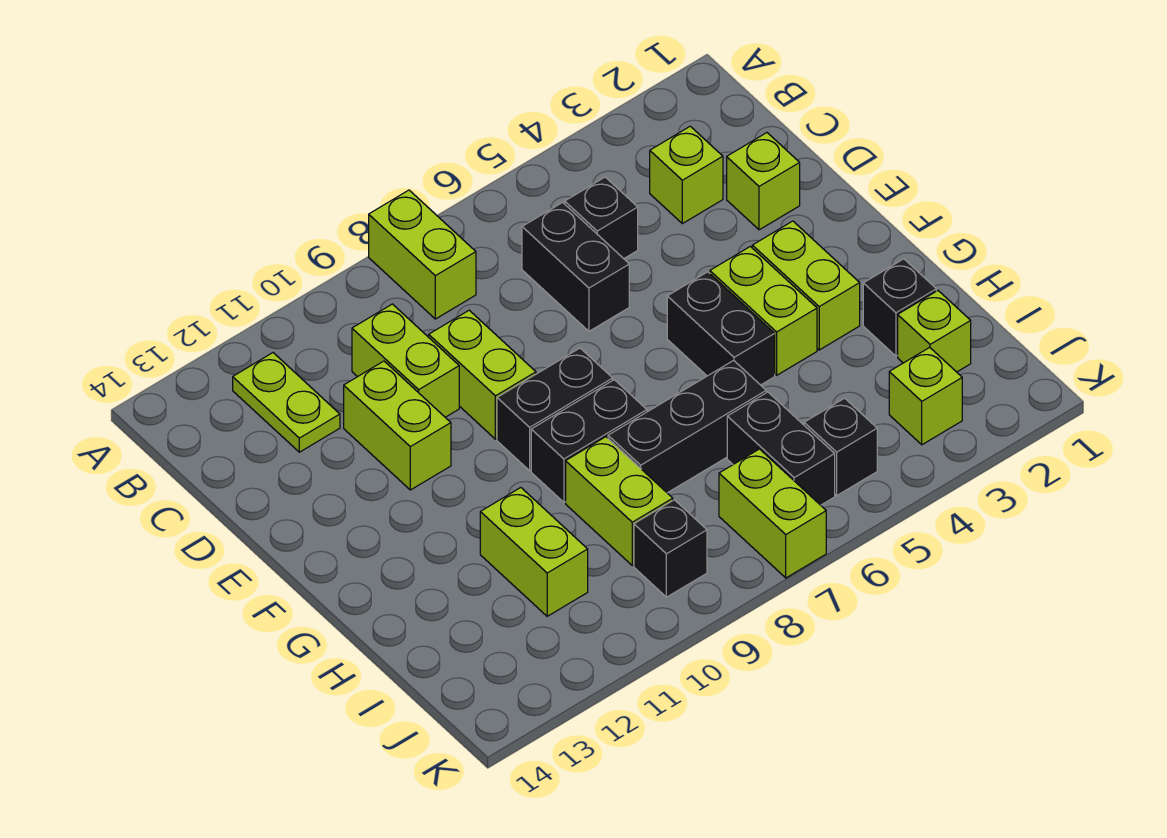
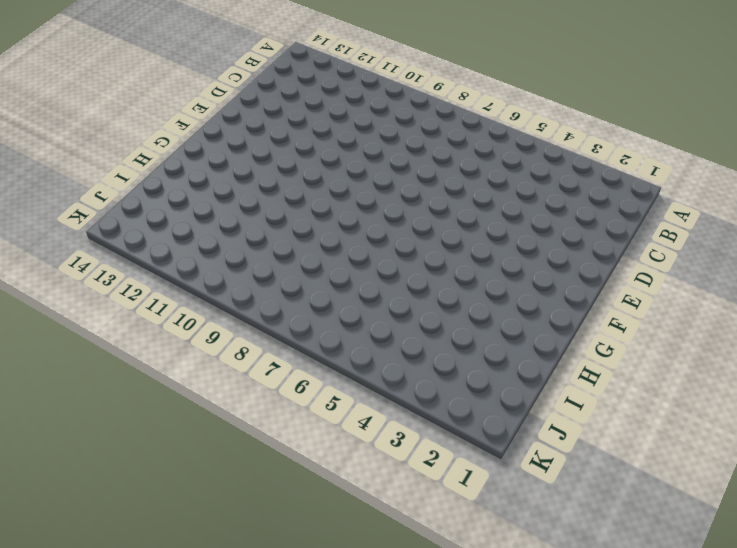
none -> lime brick A8:B8 level 1
none -> lime plate B12:C12 level 1
none -> lime brick C3 level 1

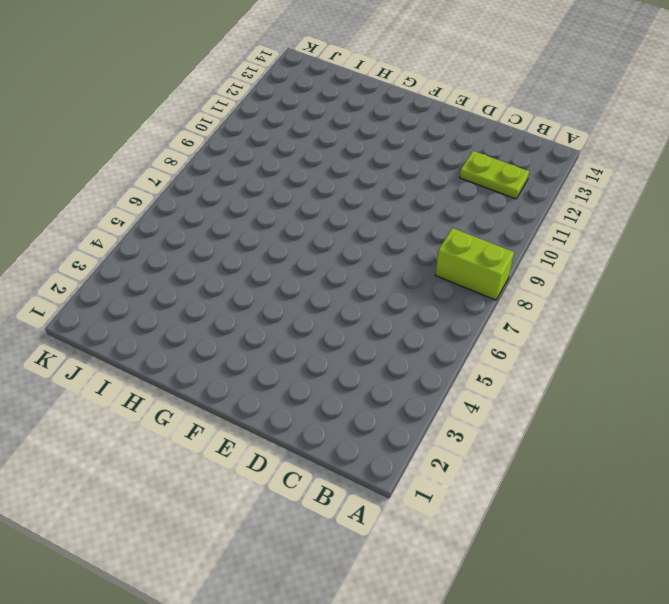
none -> lime brick C3 level 1
none -> black brick C5 level 1
none -> black brick C6:D6 level 1

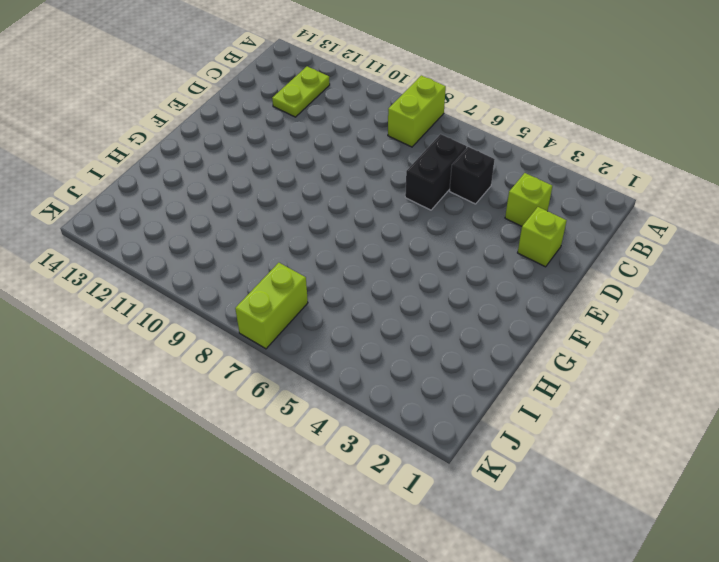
none -> lime brick C10:D10 level 1
none -> lime brick D9:E9 level 1
none -> lime brick D11:E11 level 1

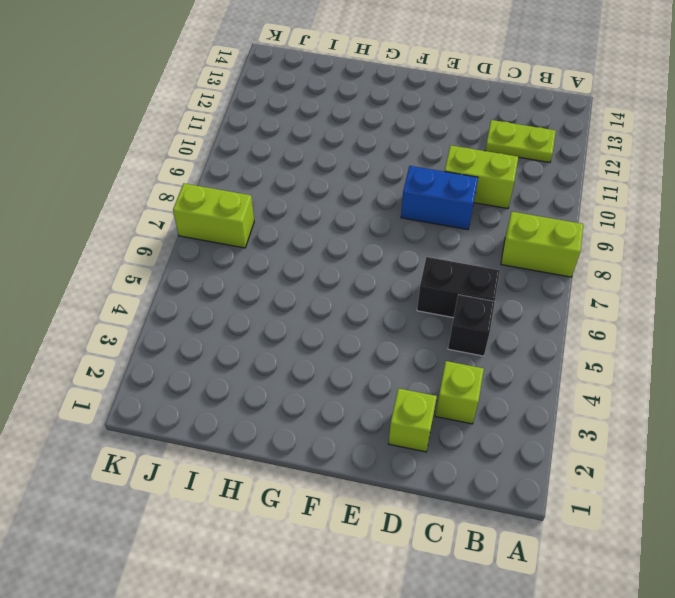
blue brick D9:E9 level 1 -> lime brick D9:E9 level 1
none -> lime brick D11:E11 level 1
none -> lime brick F3:G3 level 1
none -> lime brick F4:G4 level 1

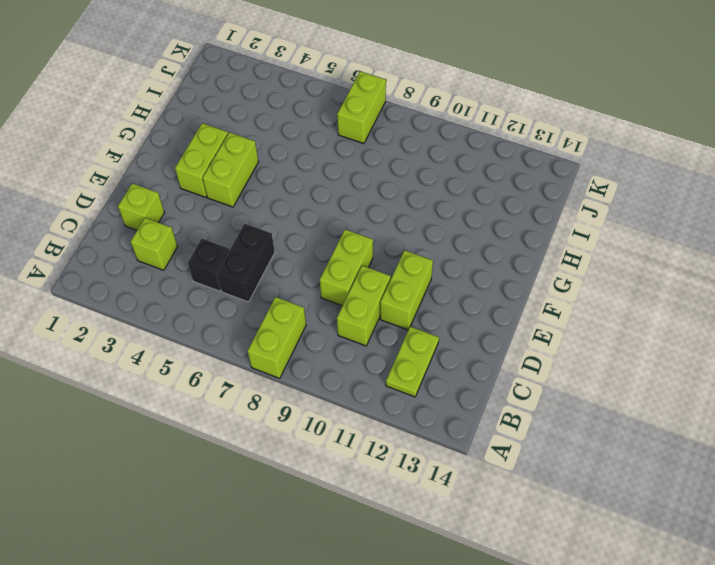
none -> black brick F5:G5 level 1
none -> black brick F8:F9 level 1
none -> black brick G8:G9 level 1

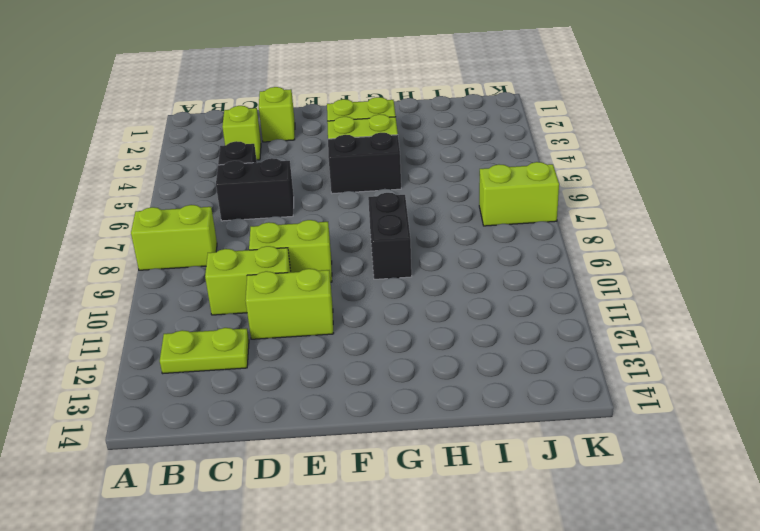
none -> black brick F8:F9 level 1
none -> black brick H2 level 1
none -> black brick H6:H8 level 1

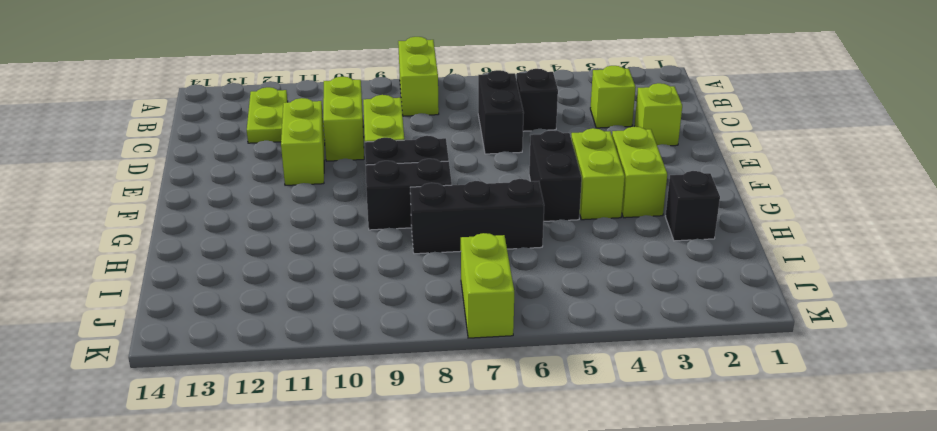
none -> lime brick H9:I9 level 1
none -> lime brick H11:I11 level 1
none -> lime brick I2 level 1

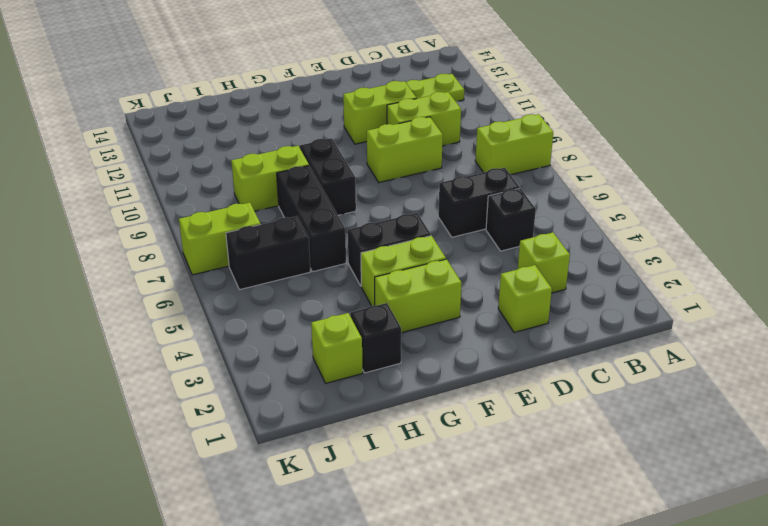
none -> black brick F8:F9 level 1
none -> lime brick H11:I11 level 1
none -> lime brick J3 level 1

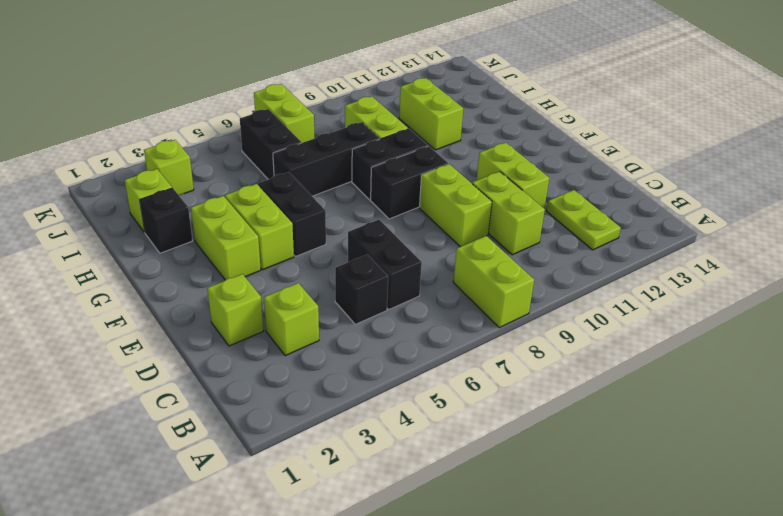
none -> black brick J5 level 1
none -> black brick J9 level 1

